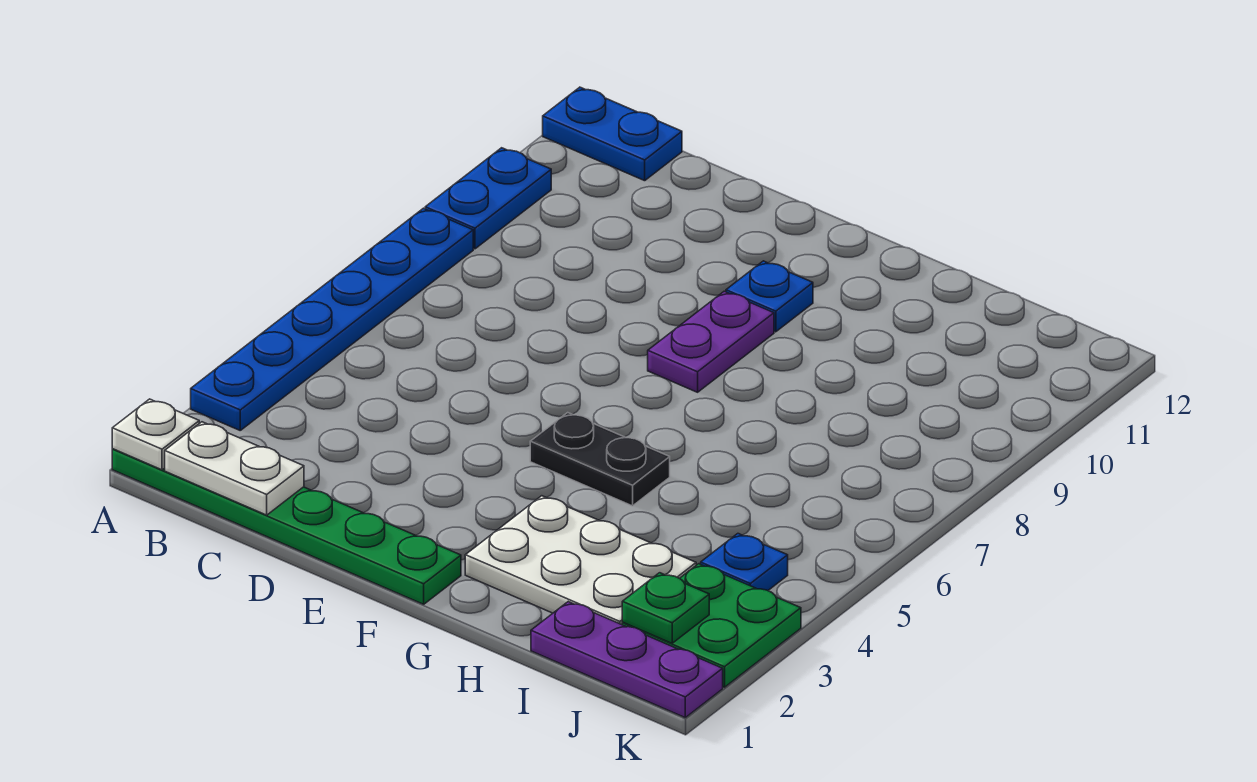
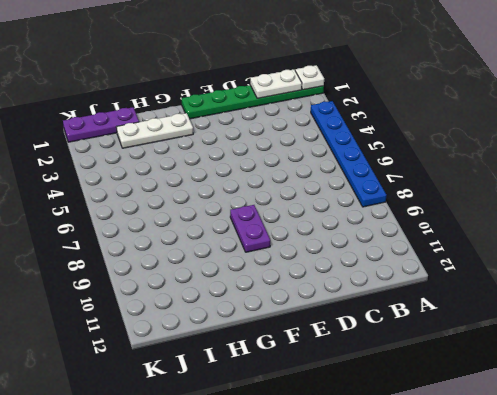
white plate G2:I2 level 1 -> white plate G2:I3 level 1
none -> blue plate A9:A10 level 1
none -> blue plate A12:B12 level 1
none -> black plate F5:G5 level 1

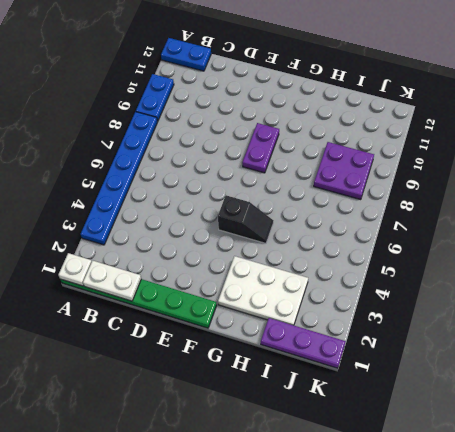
black slope F5:G5 level 1 top F -> black plate F5:G5 level 1
purple plate I8:J9 level 1 -> none
none -> blue plate F10 level 1
none -> green plate J2:K3 level 1
none -> blue plate J4 level 1

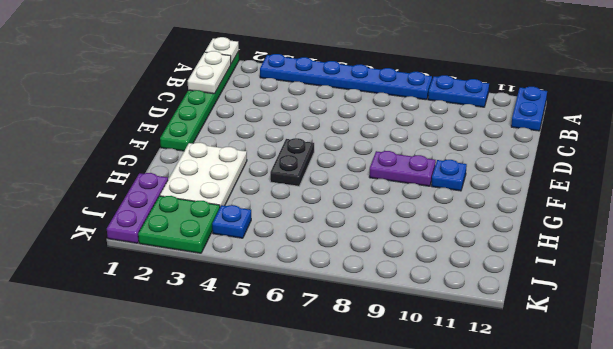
none -> green plate J2 level 2

